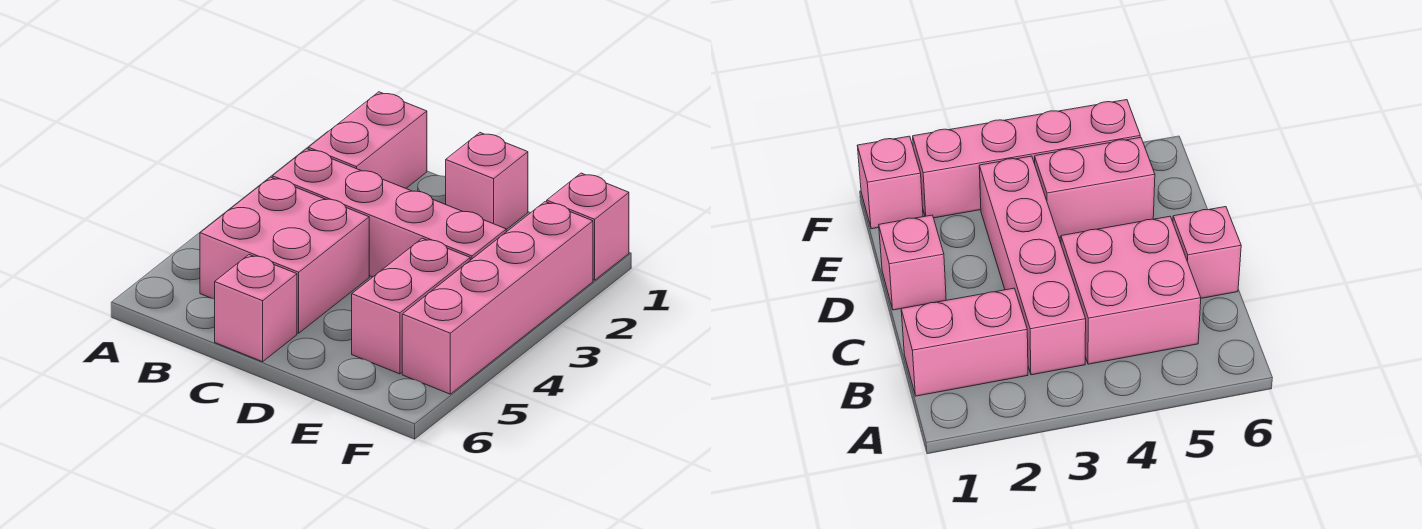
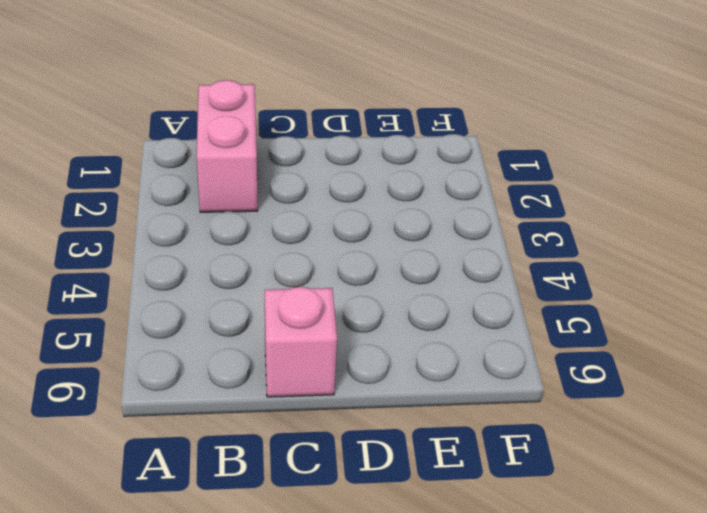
none -> pink brick B3:E3 level 1
none -> pink brick B4:C5 level 1

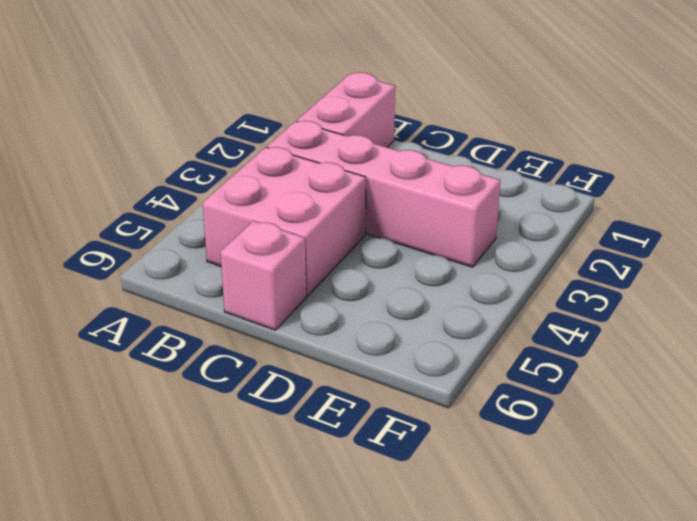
none -> pink brick D1 level 1
none -> pink brick E4:E5 level 1

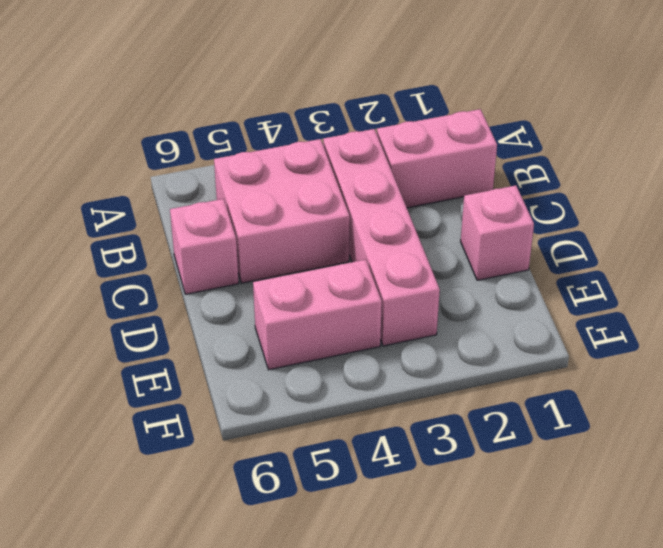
none -> pink brick F1 level 1
none -> pink brick F2:F5 level 1

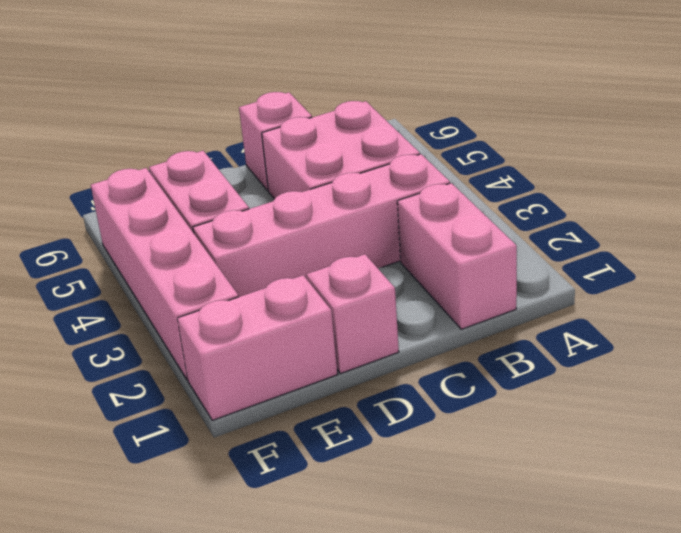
pink brick E1:F1 level 1 -> pink brick F1 level 1

